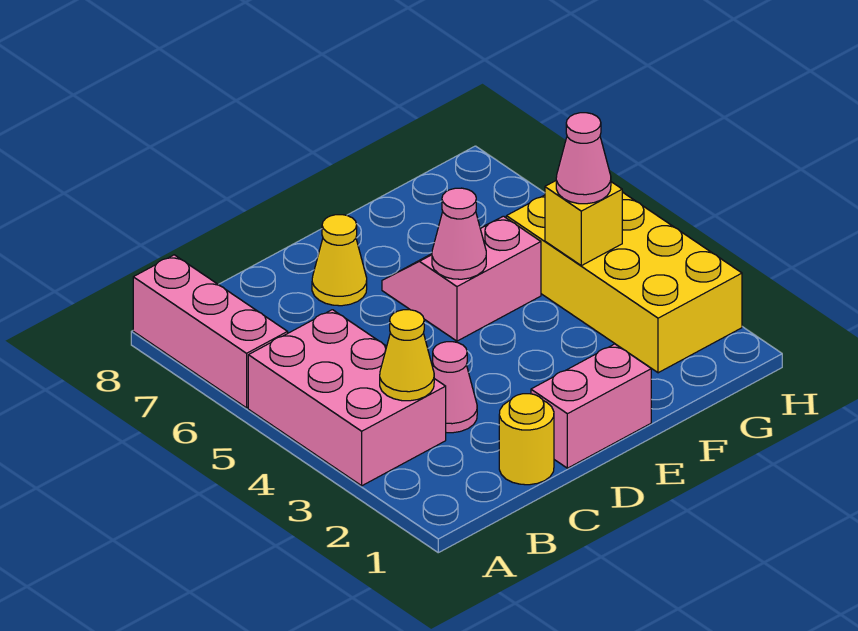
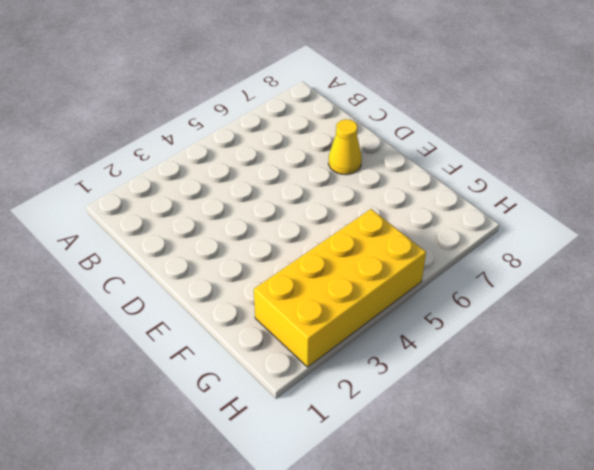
none -> pink brick A3:B5 level 1
none -> pink brick A6:A8 level 1
none -> yellow round brick C1 level 1

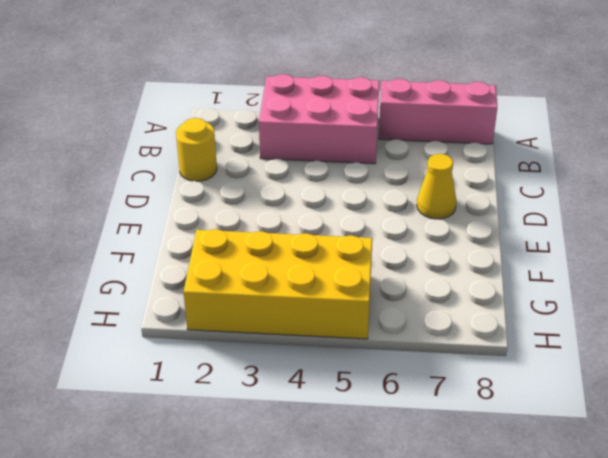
none -> pink cone C3 level 1
none -> pink brick D1:E1 level 1
none -> pink slope E5:F6 level 1 top 5

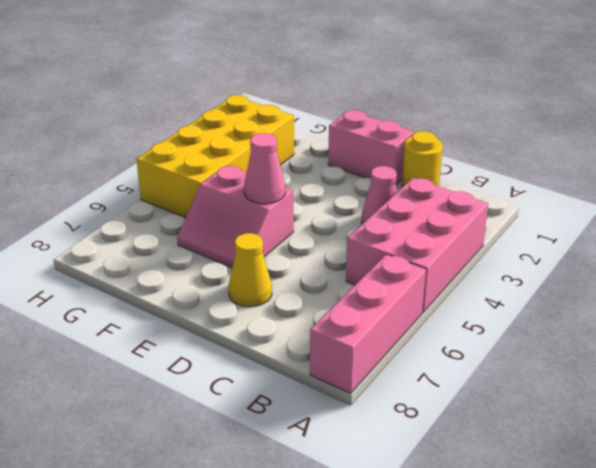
none -> yellow cone B3 level 2
none -> yellow brick G4 level 2
none -> pink cone G4 level 3

